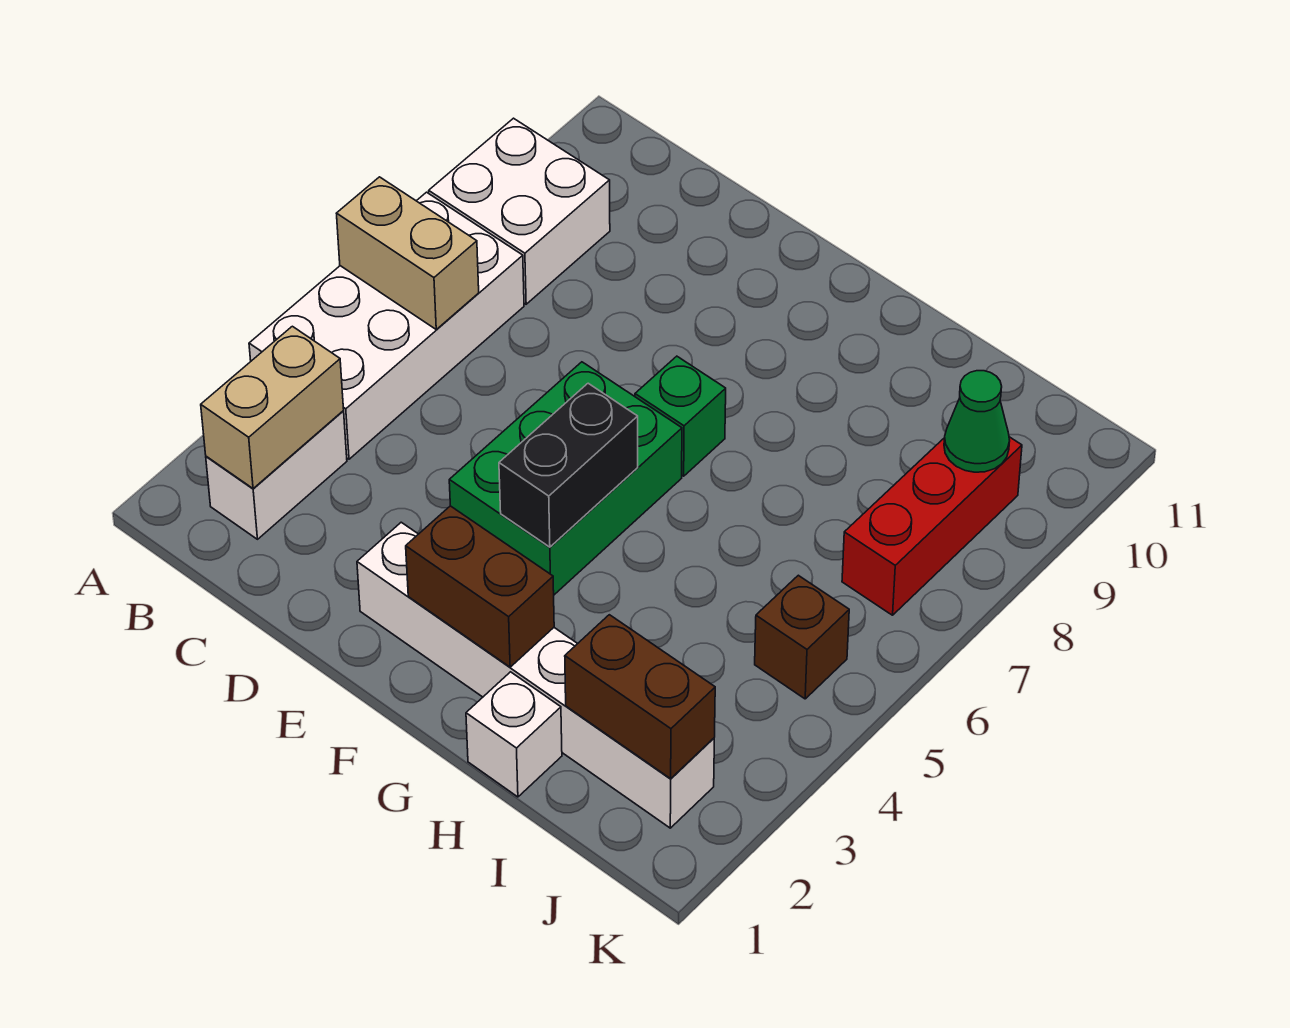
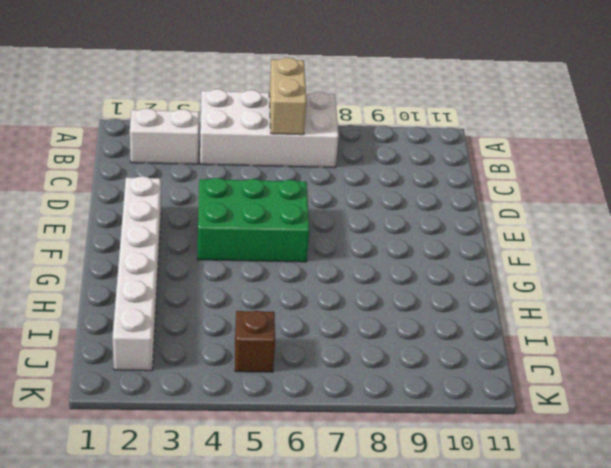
none -> white brick A8:B9 level 1
none -> green brick F7 level 1
none -> white brick H1 level 1

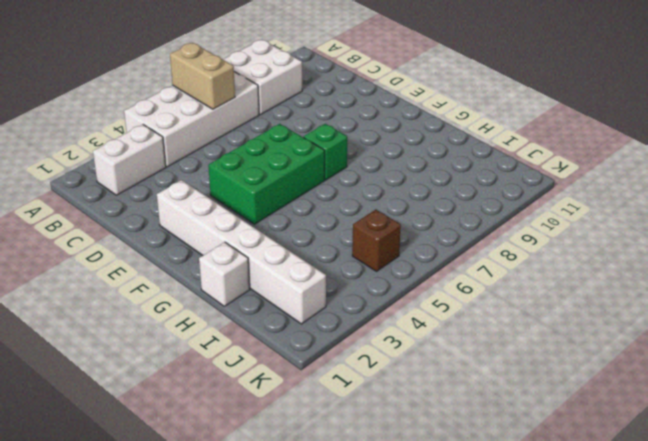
none -> red brick J7:J9 level 1
none -> tan brick B2:B3 level 2
none -> brown brick F2:G2 level 2

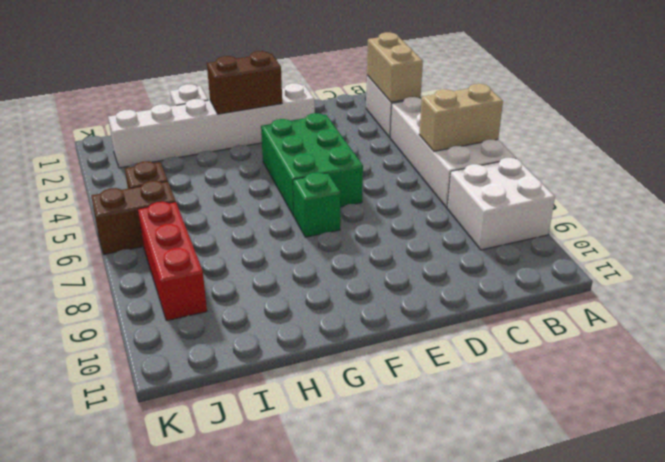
brown brick J6:K6 level 1 -> brown brick I2:J2 level 2
none -> black brick F4:F5 level 2
none -> green cone J9 level 2

